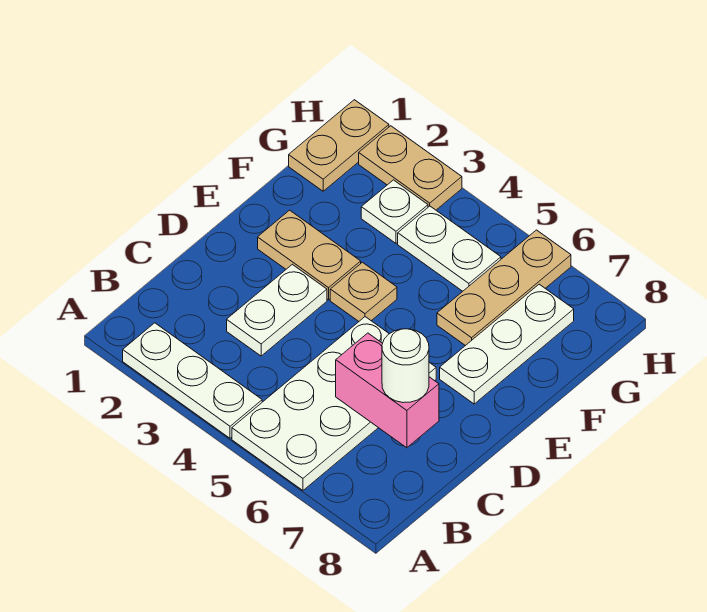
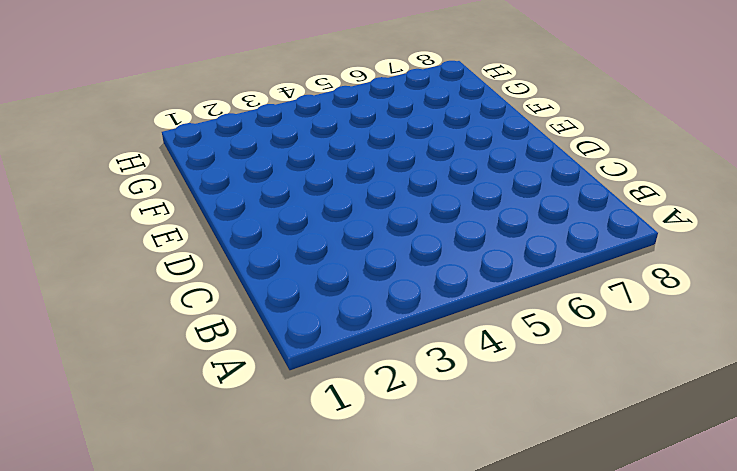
none -> white plate A2:A4 level 1
none -> white plate A5:D6 level 1
none -> white plate C3:D3 level 1

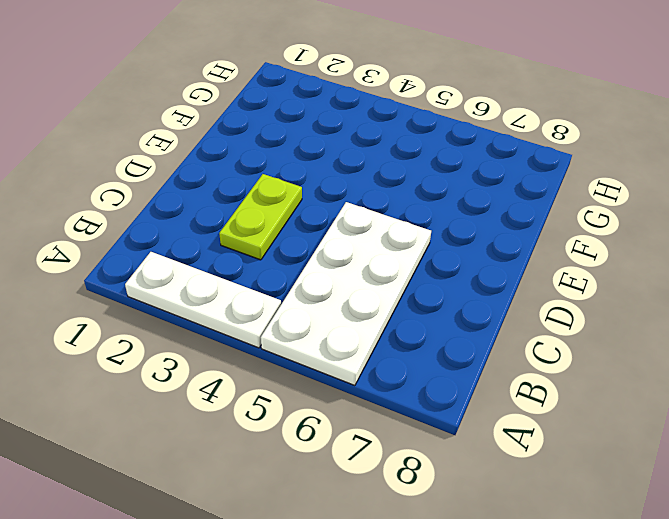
lime plate C3:D3 level 1 -> white plate C3:D3 level 1
none -> tan plate E2:E3 level 1
none -> tan plate E4 level 1
none -> white plate E7:G7 level 1

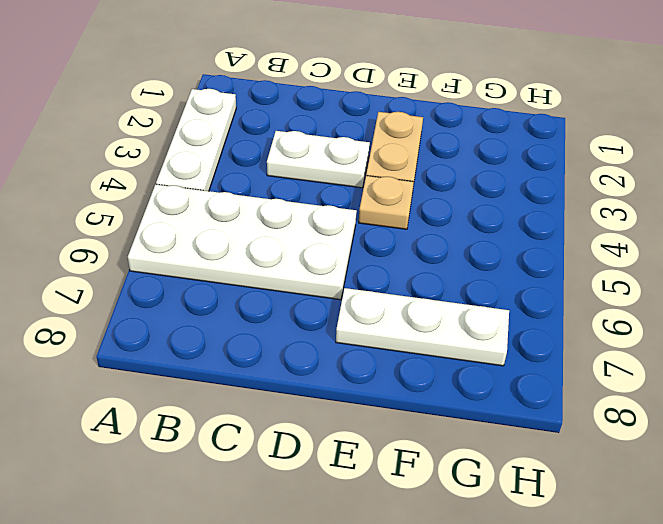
none -> tan plate F6:H6 level 1
none -> tan plate G1:H1 level 1
none -> white plate G3 level 1

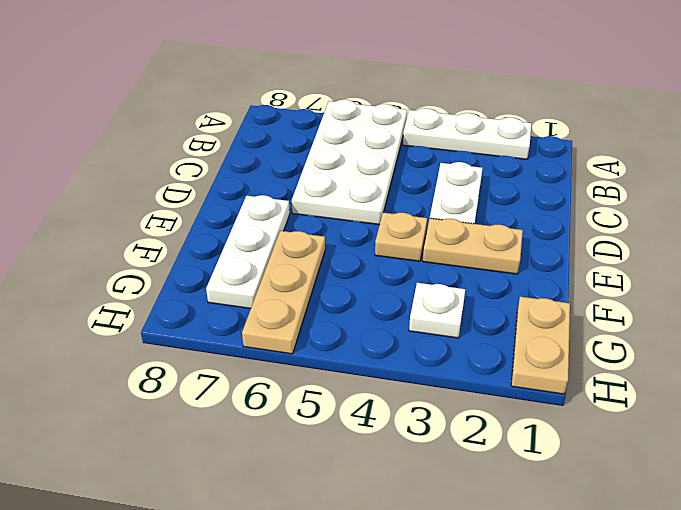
none -> white plate G4:G5 level 1
none -> tan plate H2:H3 level 1
none -> pink brick C6:C7 level 2

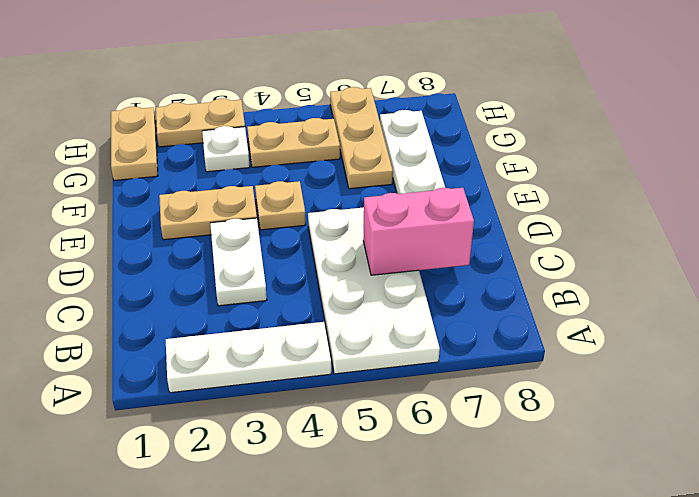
tan plate G4:G5 level 1 -> white plate G4:G5 level 1
none -> white round brick C7 level 3

